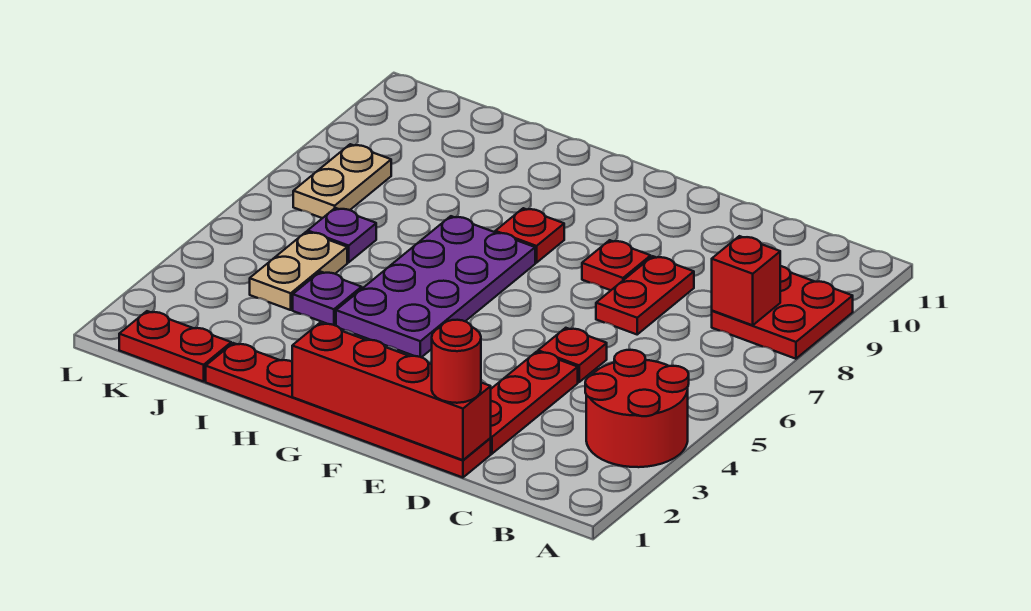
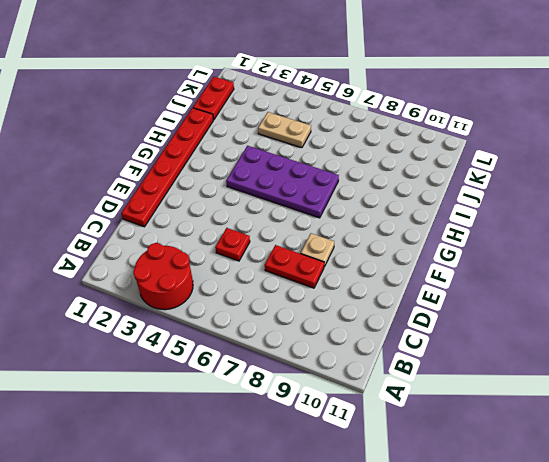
tan plate E8 level 1 -> red plate E8 level 1
none -> red plate A8:B9 level 1
none -> red plate D2:D4 level 1
none -> red plate G8 level 1

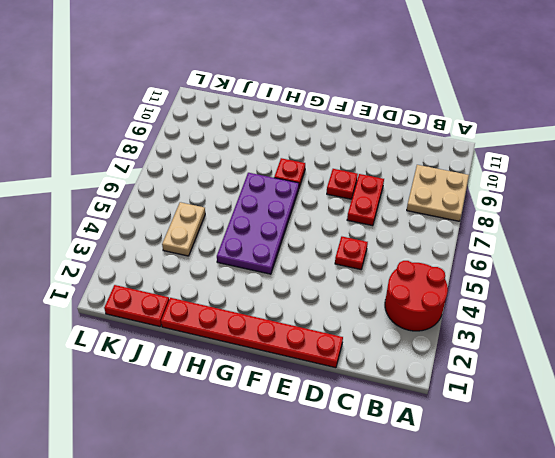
tan plate A8:B9 level 1 -> red plate A8:B9 level 1
none -> red plate D2:D4 level 1
none -> purple plate I4 level 1
none -> purple plate J6 level 1

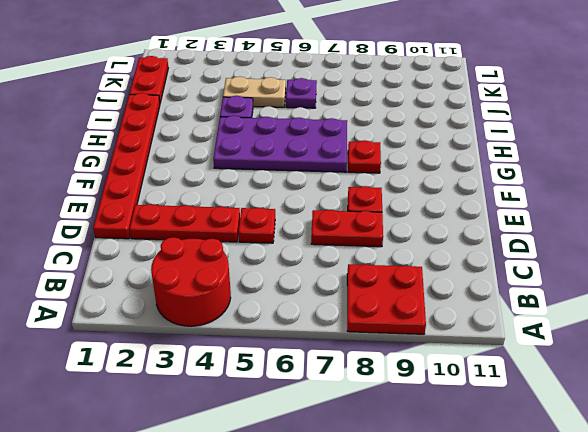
none -> tan plate K7:K8 level 1
none -> red brick B8 level 2
none -> red brick D1:G1 level 2

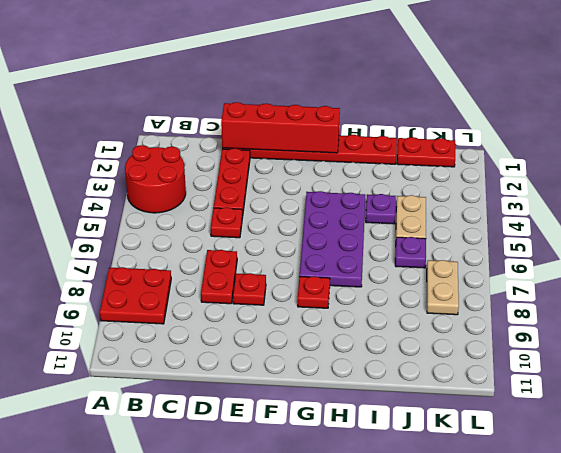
none -> red brick B8 level 2
none -> red round brick D1 level 3

